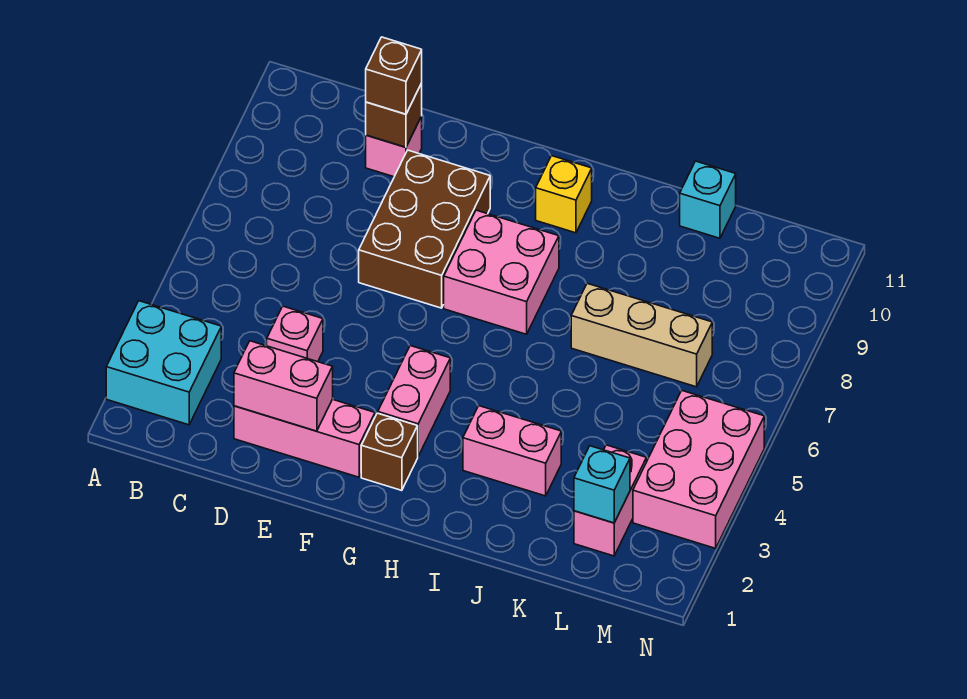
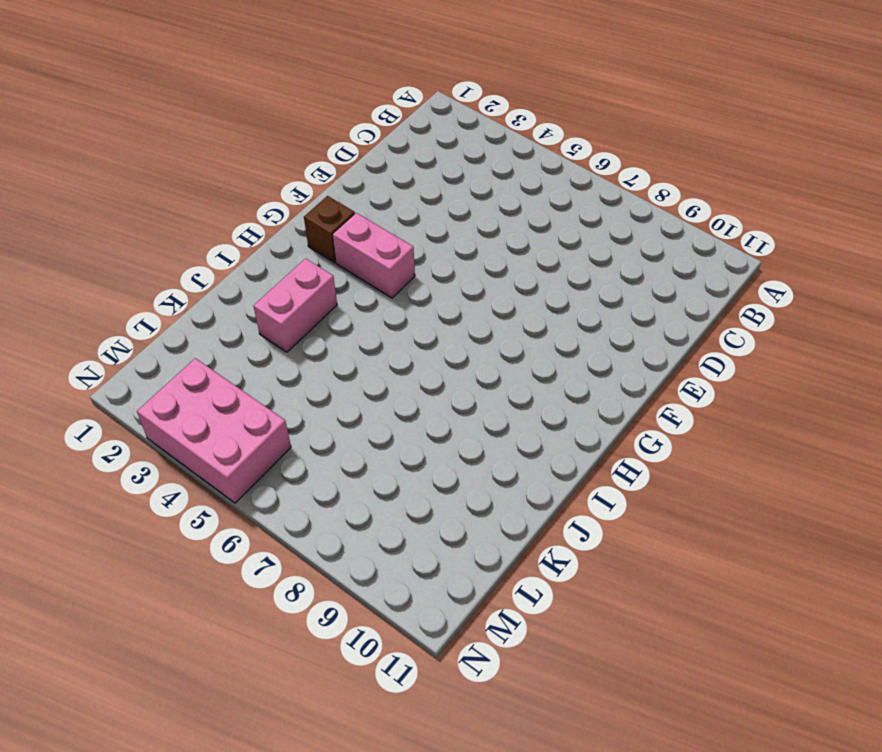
none -> cyan brick A2:B3 level 1
none -> pink brick D2:F2 level 1
none -> pink brick D4 level 1

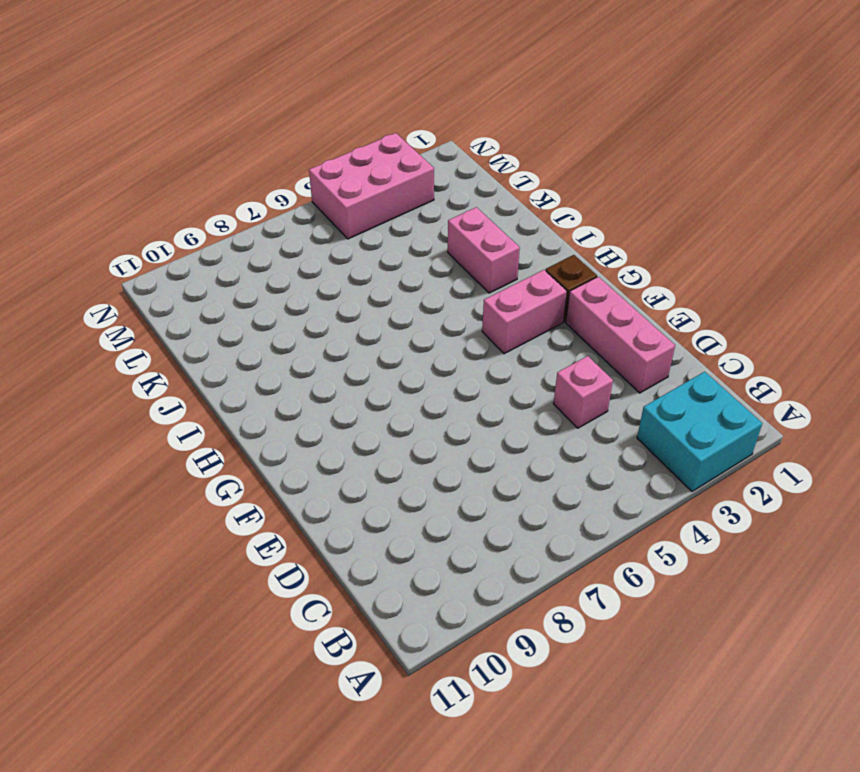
none -> pink brick D10 level 1
none -> brown brick E7:F9 level 1
none -> pink brick G7:H8 level 1

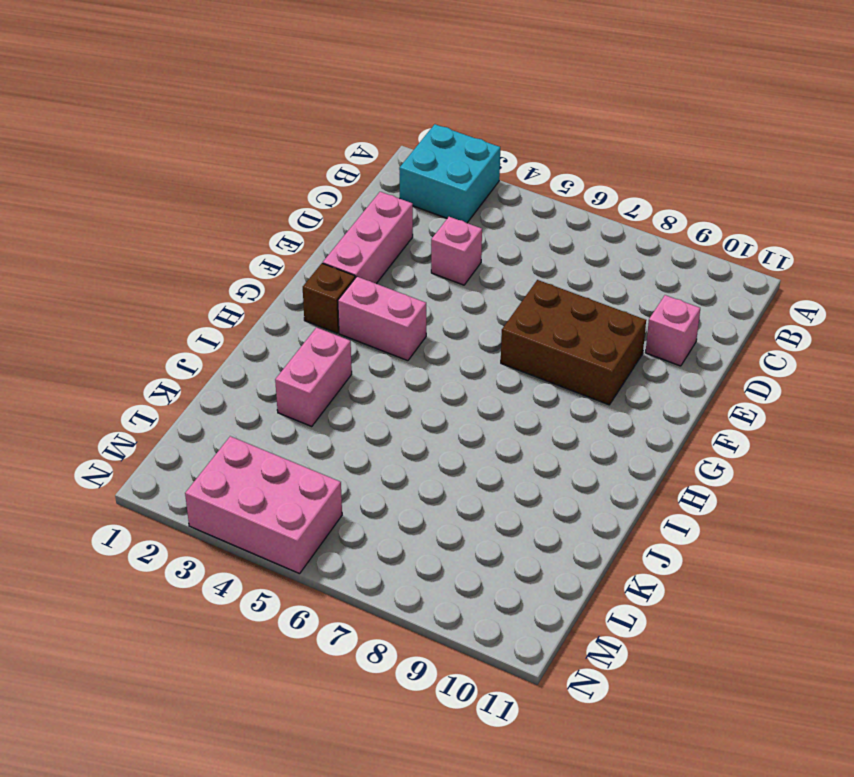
none -> pink brick G7:H8 level 1
none -> yellow brick H10 level 1
none -> tan brick J7:L7 level 1

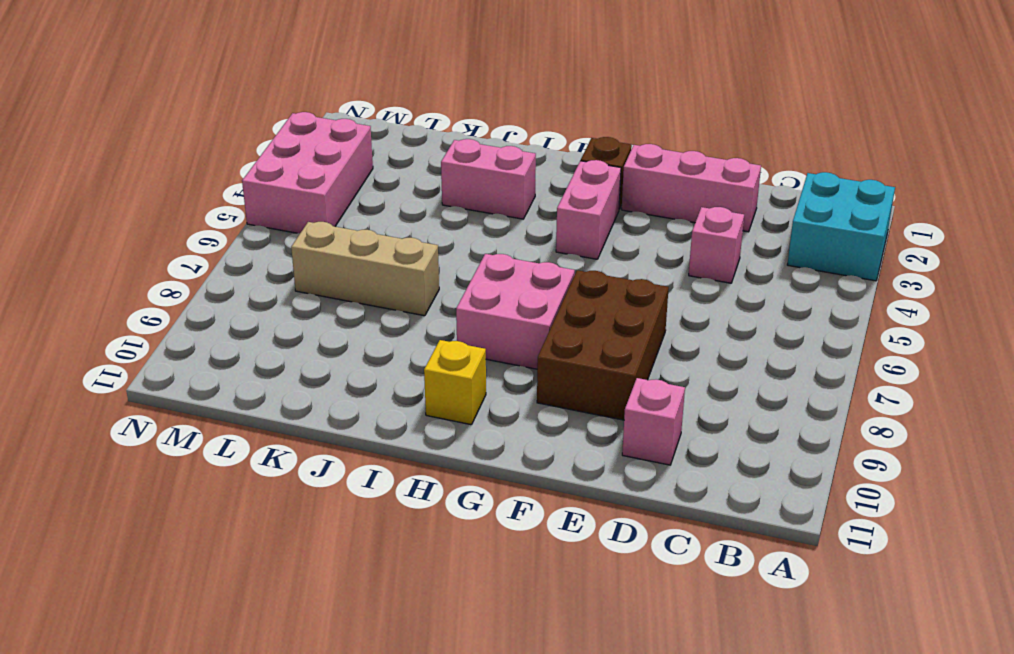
none -> cyan brick K11 level 1
none -> pink brick L2:L3 level 1
none -> pink brick D2:E2 level 2

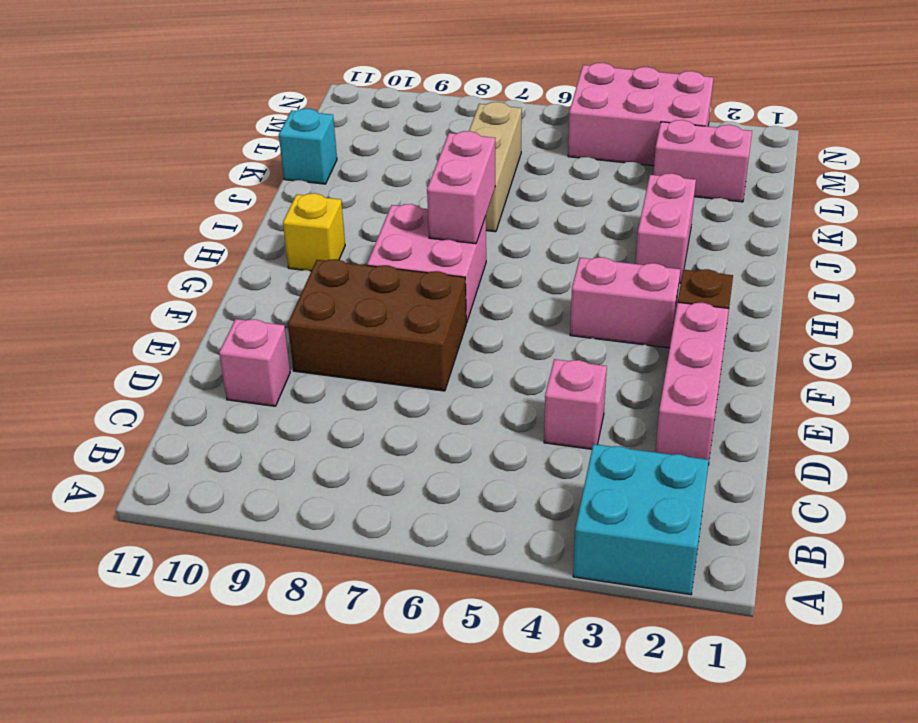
pink brick H7:I7 level 2 -> pink brick D2:E2 level 2
none -> brown brick D10 level 2
none -> cyan brick L2 level 2
none -> brown brick D10 level 3

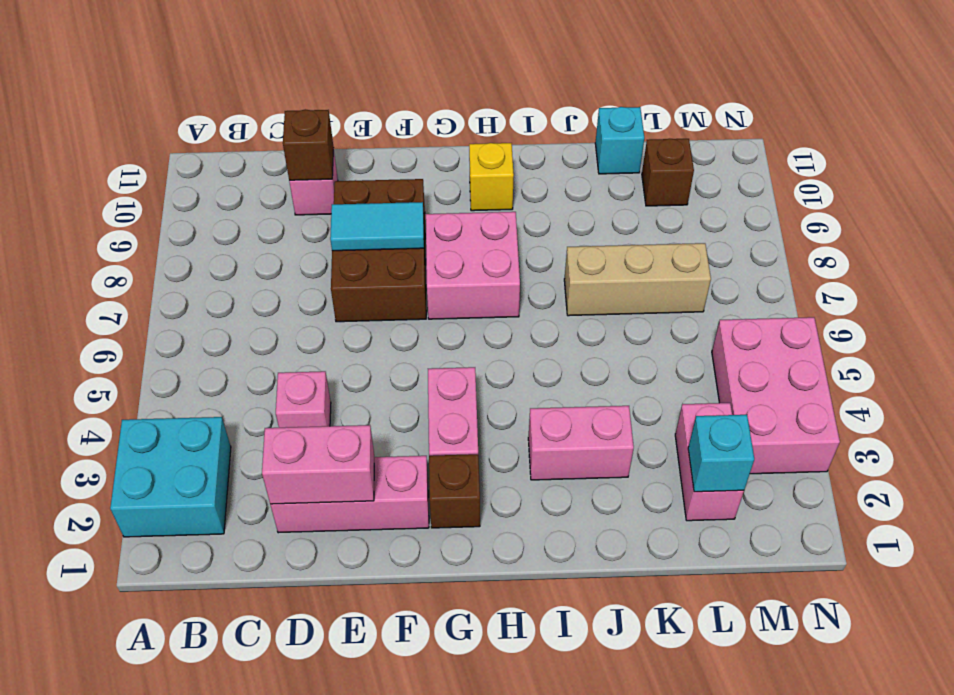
cyan tile E8:F8 level 2 -> none
brown brick L10 level 1 -> brown brick D10 level 3

